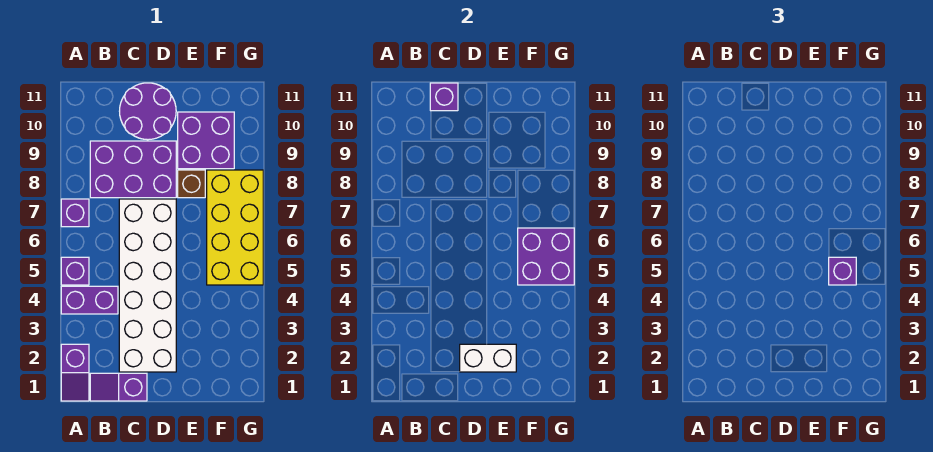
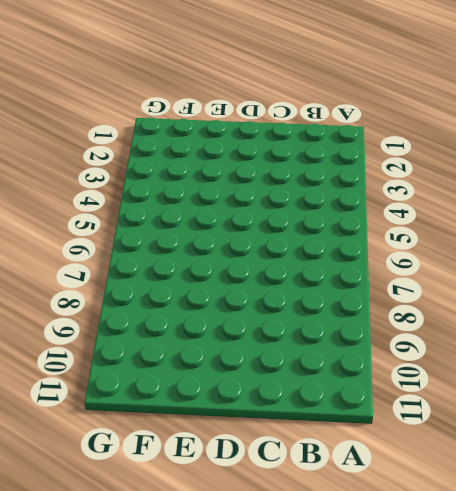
none -> purple slope A1:A2 level 1 top 2
none -> purple brick A4:B4 level 1
none -> purple brick A5 level 1

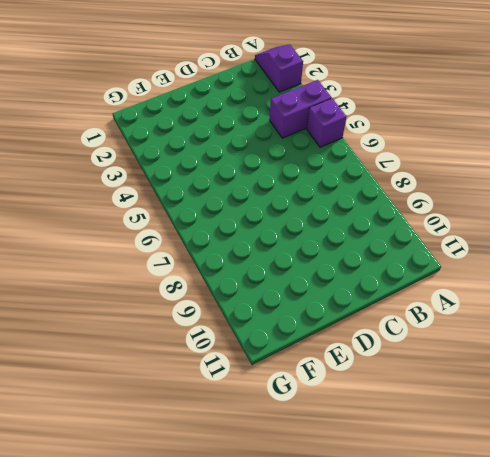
none -> purple brick A7 level 1
none -> purple slope B1:C1 level 1 top C
none -> purple brick B8:D9 level 1

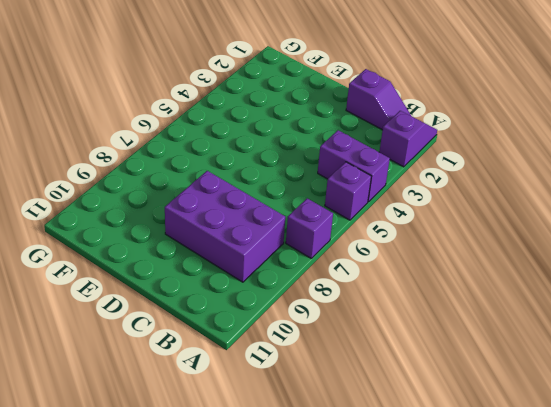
none -> white brick C2:D7 level 1
none -> purple round brick C10:D11 level 1
none -> brown brick E8 level 1

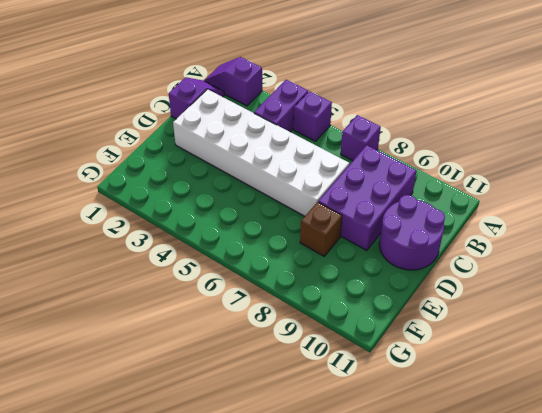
none -> purple brick E9:F10 level 1
none -> yellow brick F5:G8 level 1
none -> purple brick C11 level 2

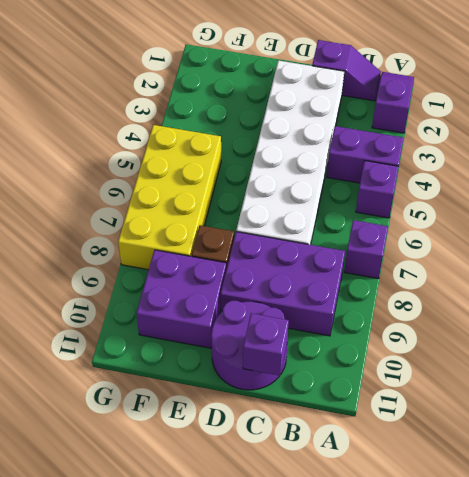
none -> white brick D2:E2 level 2
none -> purple brick F5:G6 level 2
none -> purple brick F5 level 3

